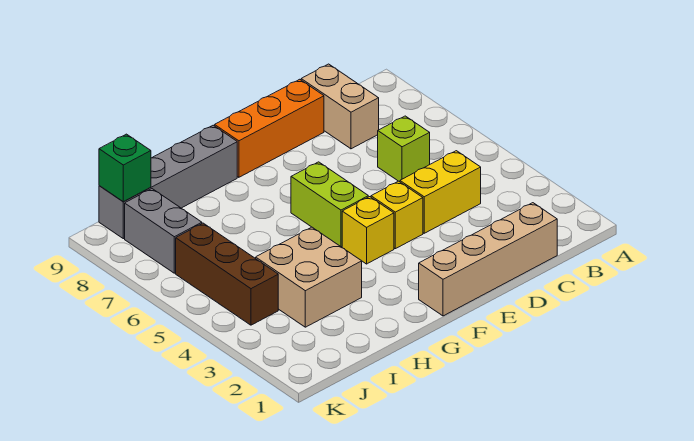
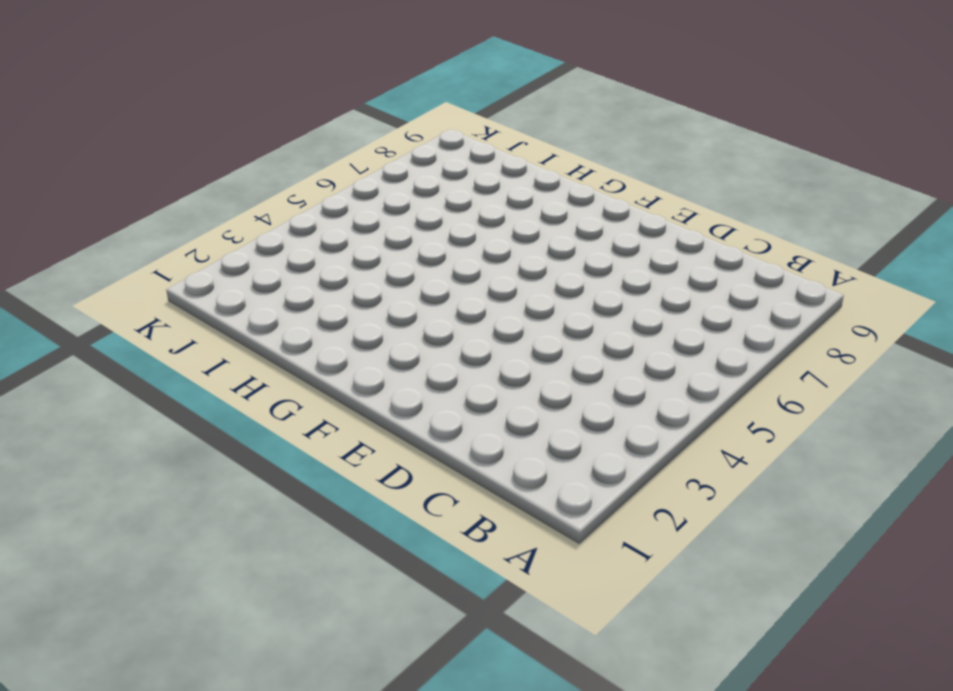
none -> tan brick C1:F1 level 1
none -> yellow brick C4:D4 level 1
none -> lime brick C6 level 1

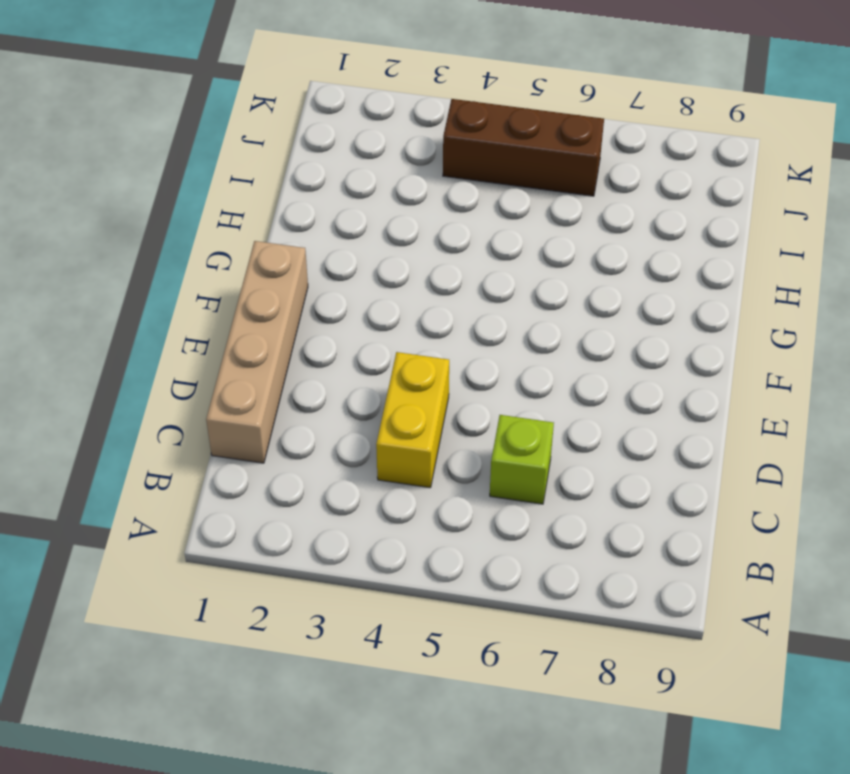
none -> tan brick C8:C9 level 1
none -> orange brick D9:F9 level 1
none -> yellow brick E4 level 1

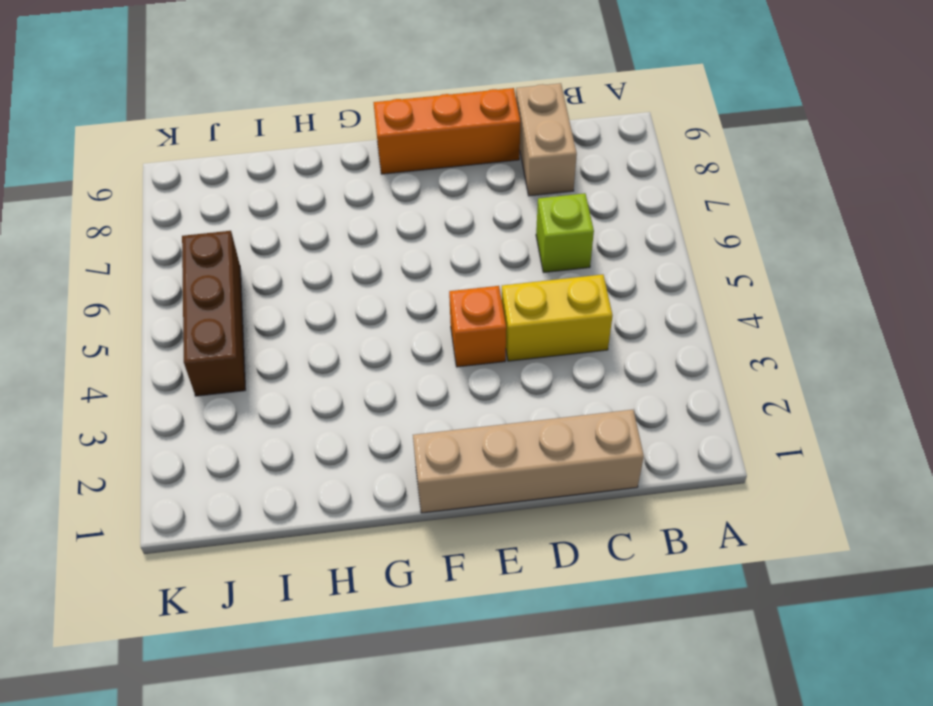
orange brick E4 level 1 -> yellow brick E4 level 1
none -> yellow brick F4 level 1
none -> lime brick F5:F6 level 1
none -> grey brick G9:J9 level 1

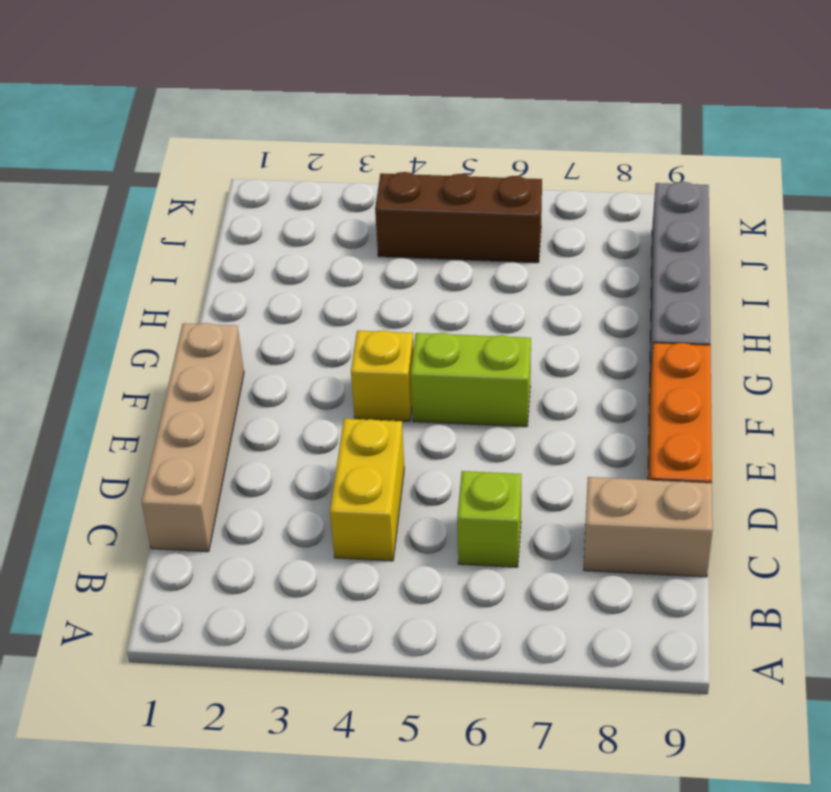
none -> yellow brick E4 level 1
none -> tan brick H3:I4 level 1
none -> grey brick J7:J8 level 1

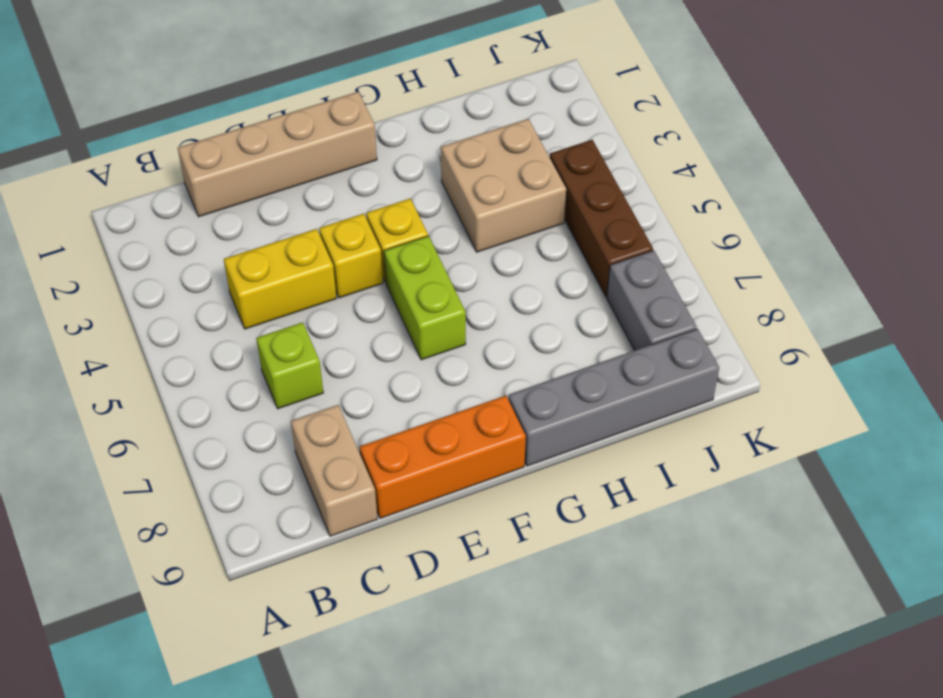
none -> green brick J9 level 2

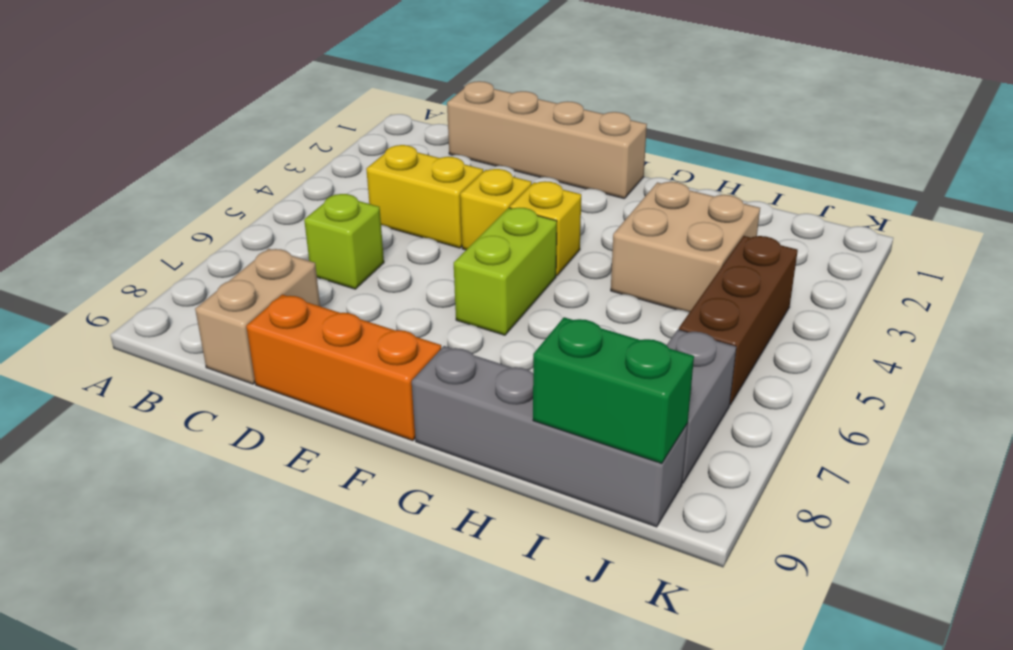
green brick I9:J9 level 2 -> green brick J9 level 2

